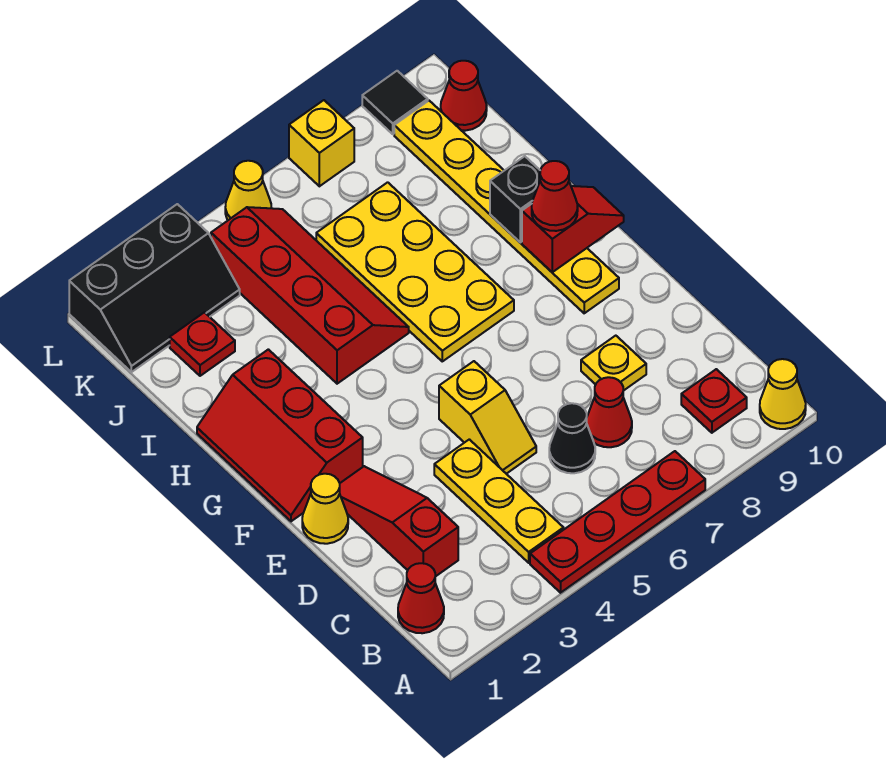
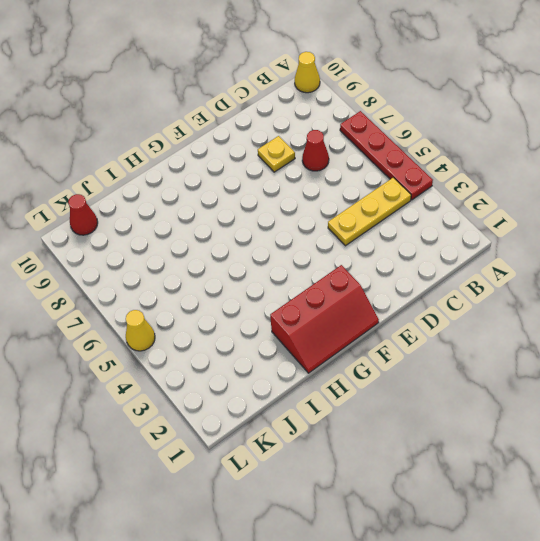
none -> red cone B1 level 1
none -> red plate B9 level 1
none -> red slope C2:E2 level 1 top C

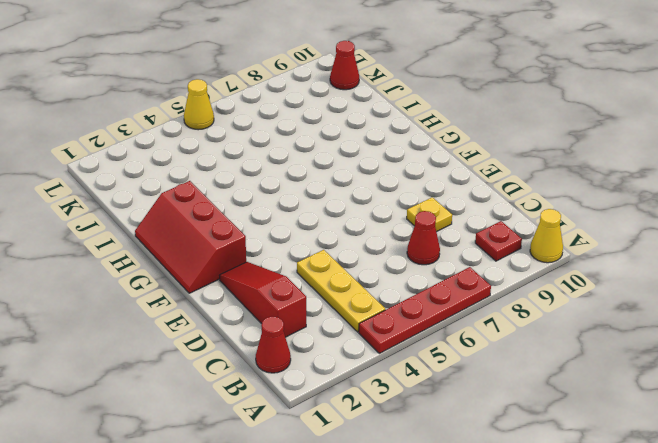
none -> black cone C6 level 1
none -> yellow slope D5:E5 level 1 top E
none -> yellow cone E1 level 1

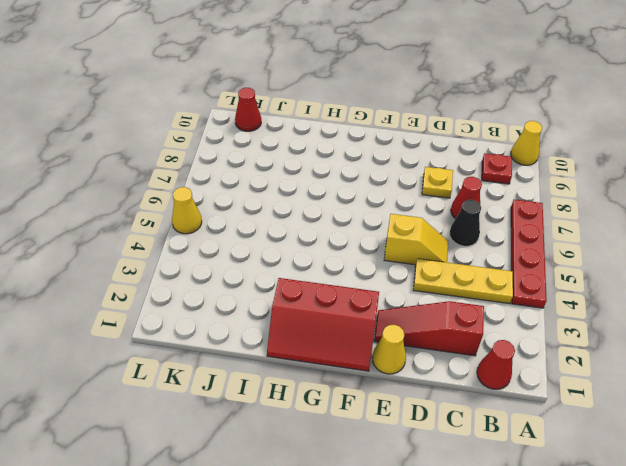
none -> yellow plate F9:K9 level 1
none -> yellow plate G6:J7 level 1
none -> red slope H4:K5 level 1 top 4

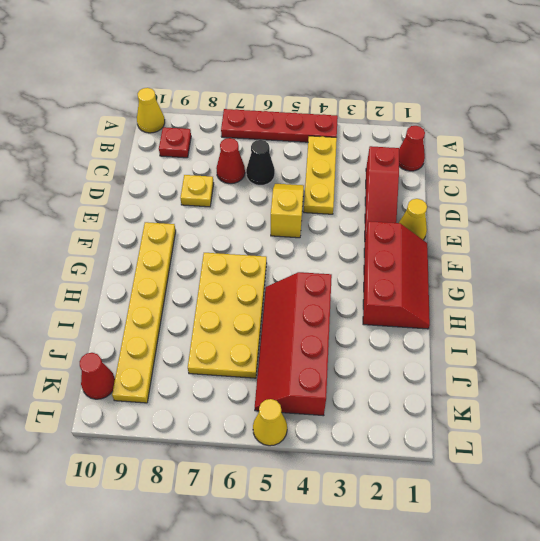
none -> red plate J2 level 1
none -> black slope K1:L3 level 1 top L
none -> yellow brick L7 level 1

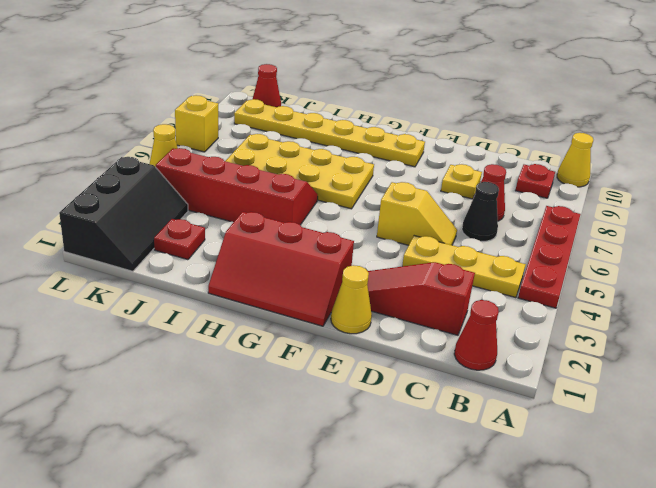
none -> black tile L9 level 1
none -> red slope G9:G10 level 2 top 9
none -> black brick H9 level 2

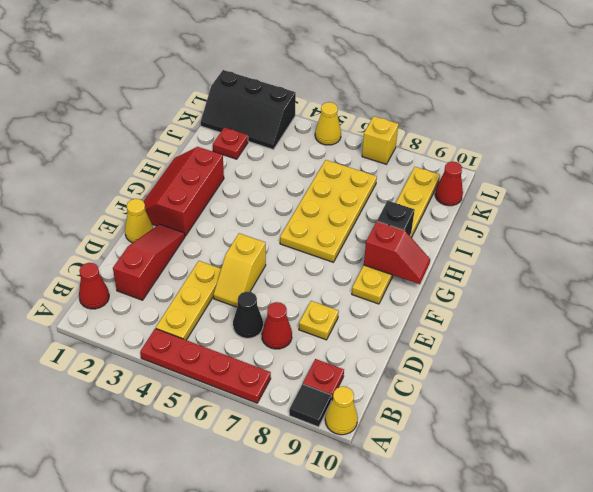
black tile A9 level 1 -> black tile L9 level 1
none -> red slope H4:K5 level 1 top 4
none -> red cone G9 level 3

